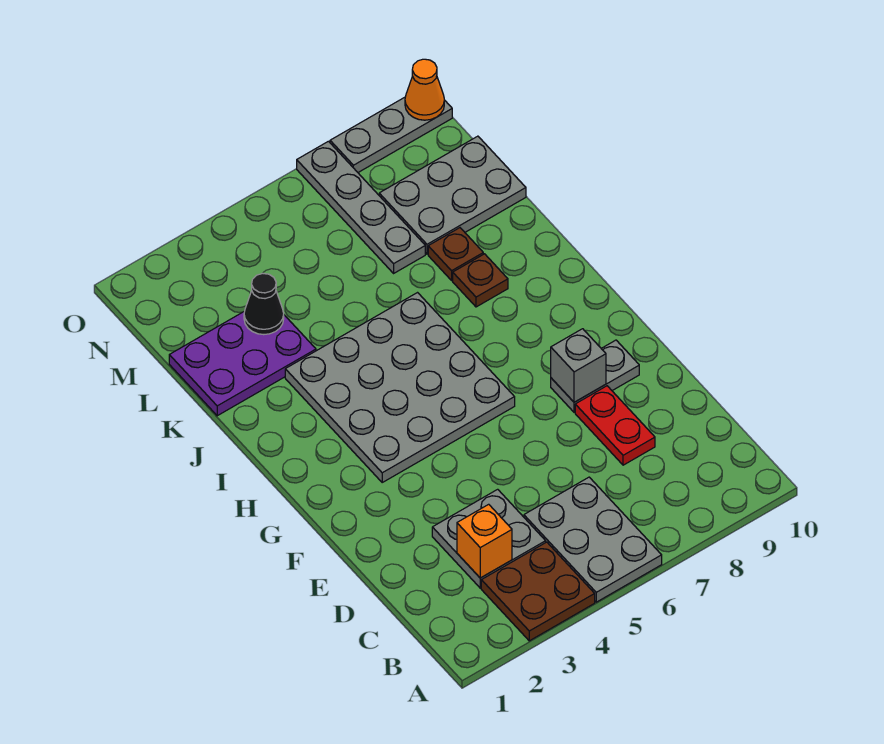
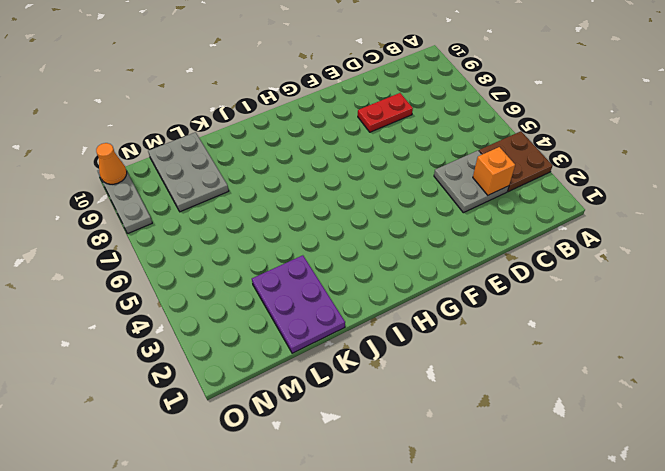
none -> grey plate A5:C6 level 1
none -> grey plate F8:F9 level 1
none -> grey plate G3:J6 level 1

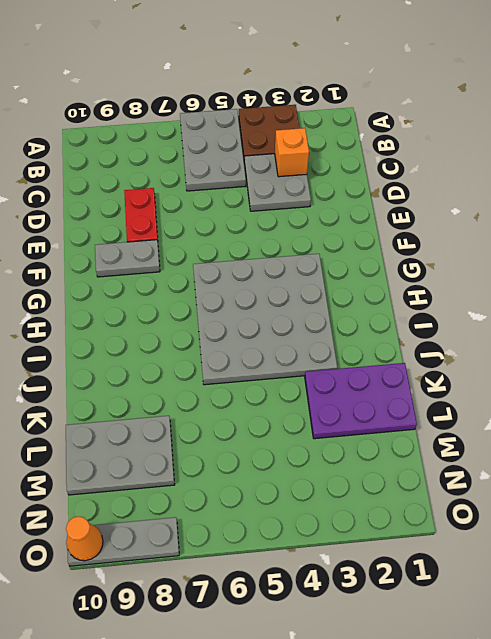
none -> brown plate J8 level 1
none -> brown plate K8 level 1
none -> grey plate L7:O7 level 1

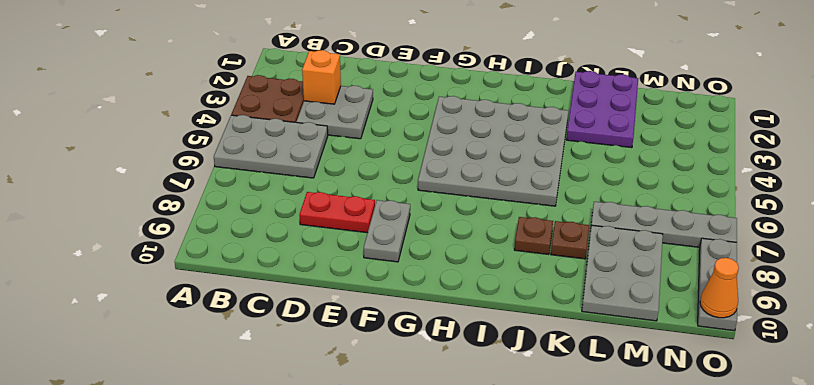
none -> grey brick F8 level 2
none -> black cone L3 level 2

